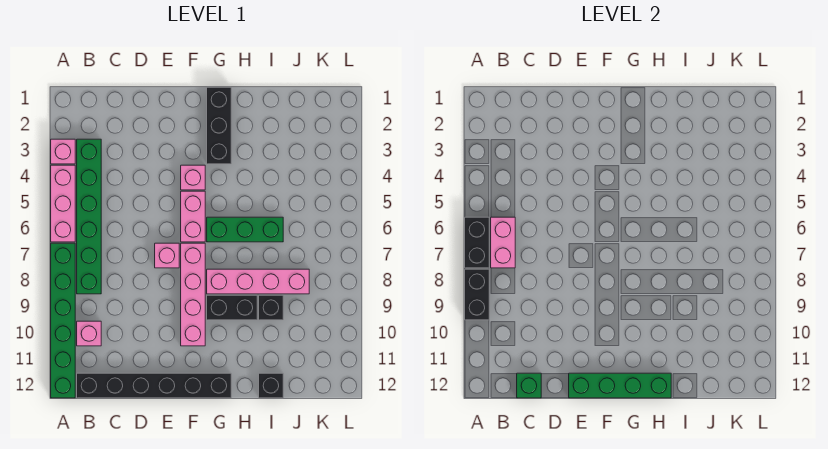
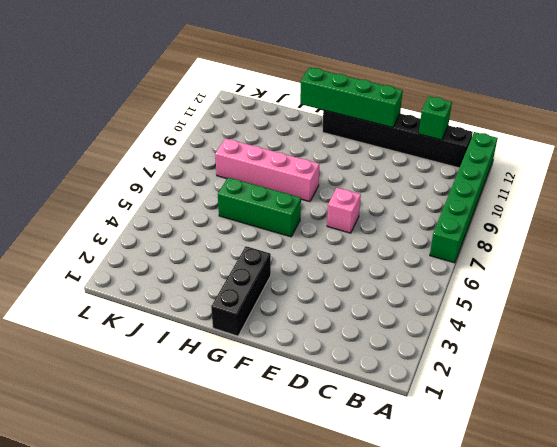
none -> pink brick A3 level 1
none -> pink brick A4:A6 level 1
none -> green brick B3:B8 level 1

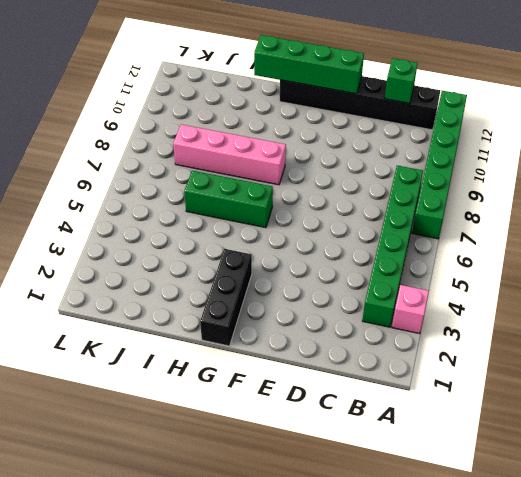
none -> pink brick A4:A6 level 1
none -> pink brick B10 level 1
none -> pink brick E7 level 1

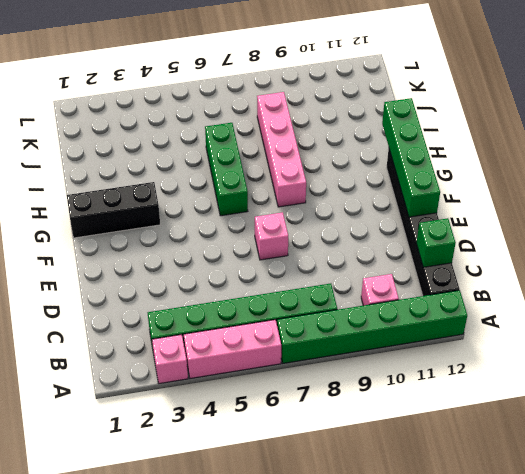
none -> pink brick F4 level 1
none -> pink brick F5:F6 level 1
none -> pink brick F7:F10 level 1

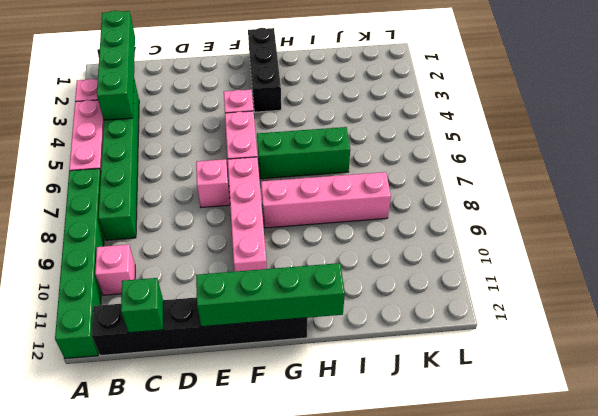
green brick B1:B4 level 2 -> none
none -> black brick G9:H9 level 1
none -> black brick I9 level 1
none -> black brick I12 level 1

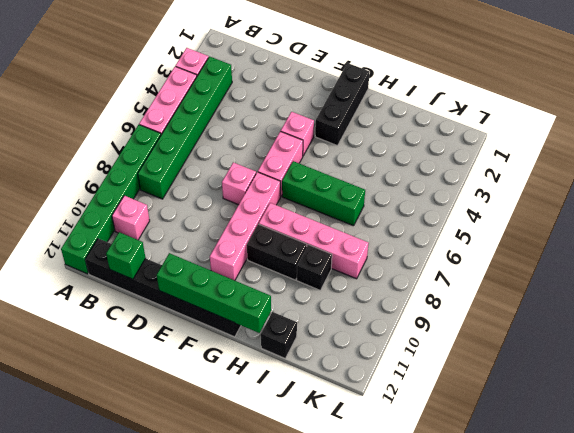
none -> black brick A6:A7 level 2
none -> black brick A8:A9 level 2
none -> pink brick B6:B7 level 2

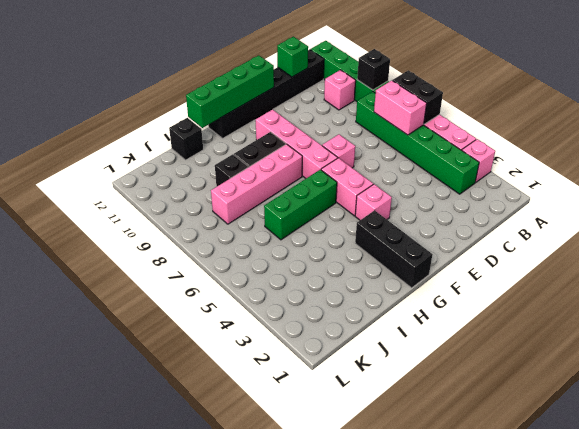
black brick A9 level 2 -> black brick A8:A9 level 2

